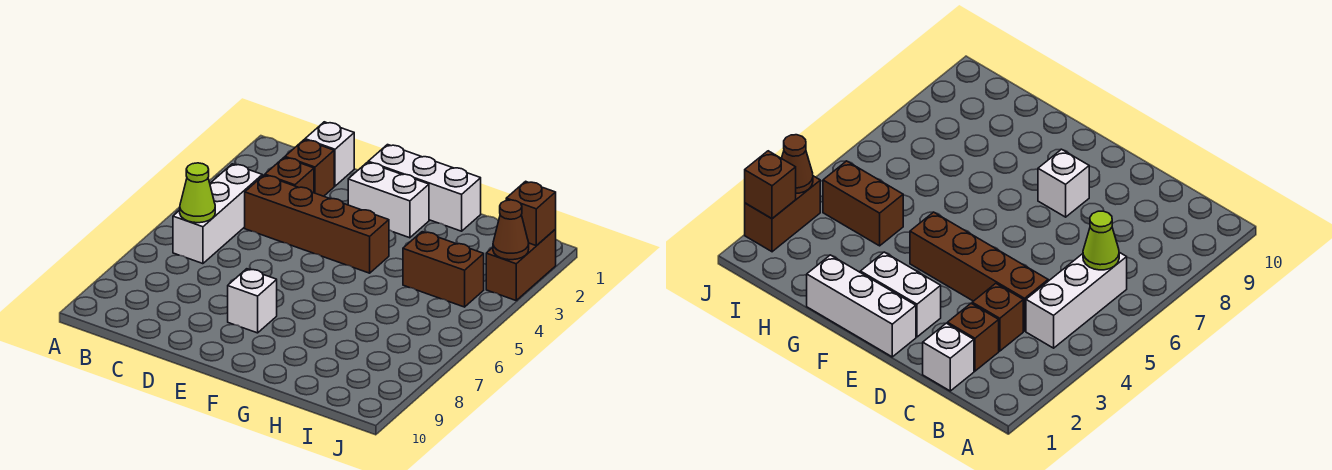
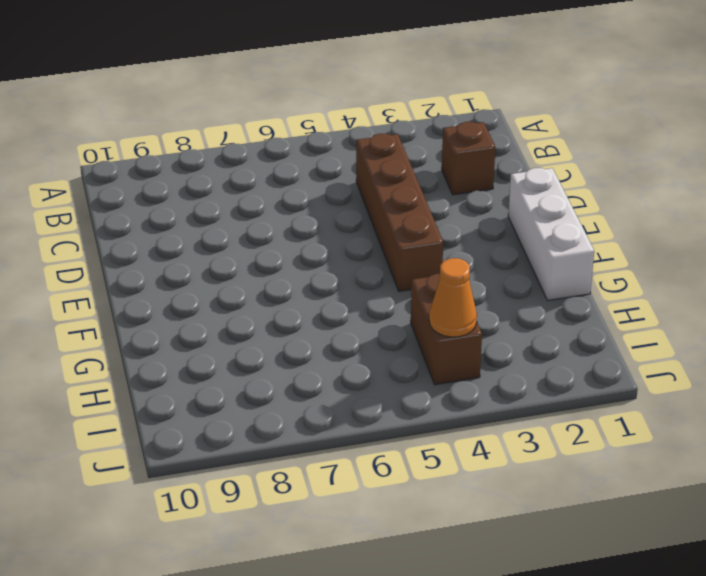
orange cone I4 level 2 -> none
none -> white brick B4:B6 level 1
none -> white brick C1 level 1
none -> brown brick C3 level 1

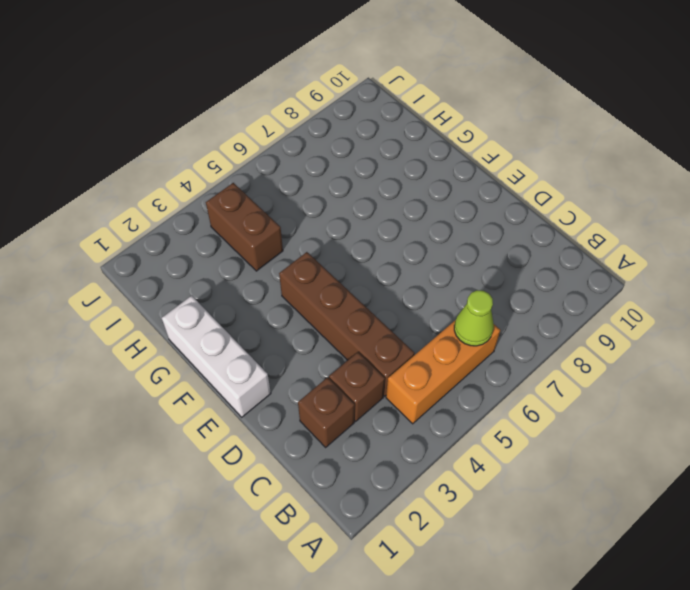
orange brick B4:B6 level 1 -> white brick B4:B6 level 1
none -> white brick C1 level 1
none -> white brick E2:F2 level 1
none -> white brick E8 level 1

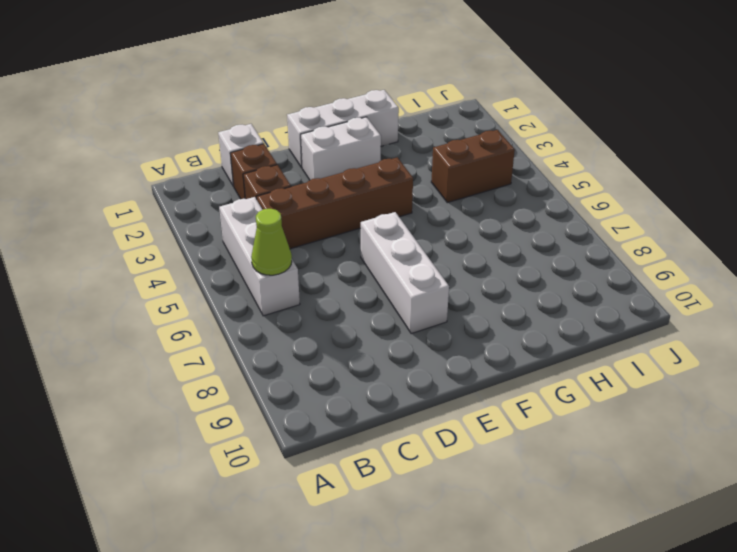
white brick E6:E8 level 1 -> white brick E8 level 1
none -> brown brick J2:J3 level 1
none -> brown brick J2 level 2
none -> brown cone J3 level 2

